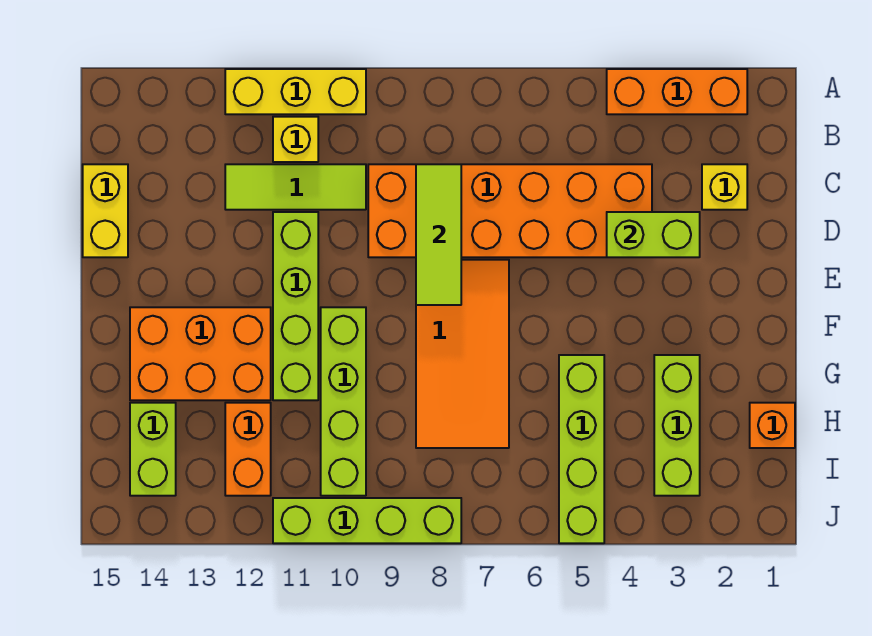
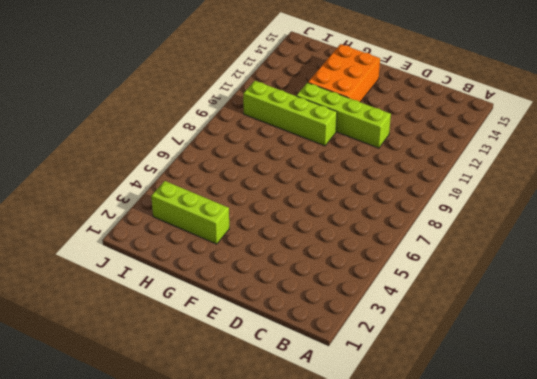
none -> orange brick A2:A4 level 1
none -> yellow brick A10:A12 level 1
none -> yellow brick B11 level 1

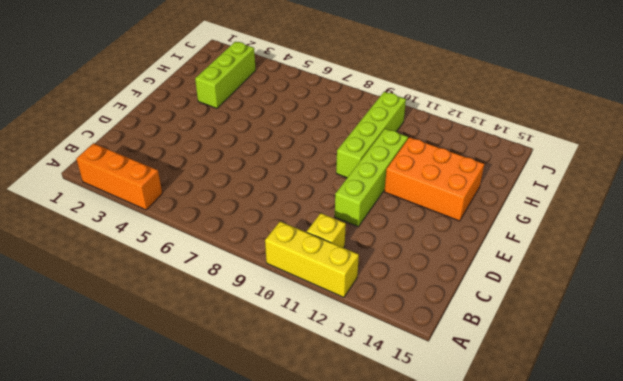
none -> yellow brick C2 level 1
none -> orange brick C4:D9 level 1
none -> lime tile C10:C12 level 1

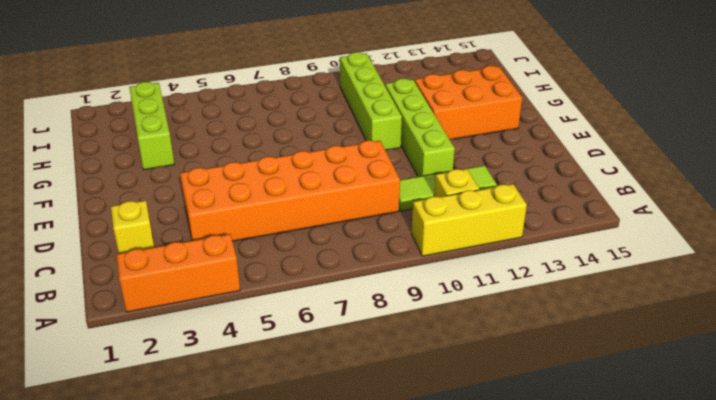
none -> yellow brick C15:D15 level 1
none -> orange tile E7:H8 level 1
none -> lime brick G5:J5 level 1

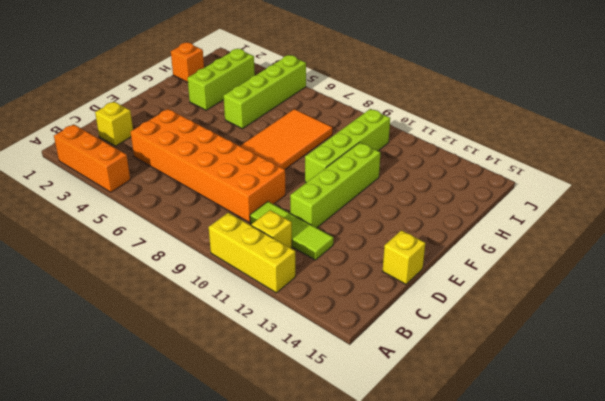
yellow brick D15 level 1 -> yellow brick C15:D15 level 1
none -> orange brick F12:G14 level 1
none -> orange brick H12:I12 level 1
none -> lime brick H14:I14 level 1

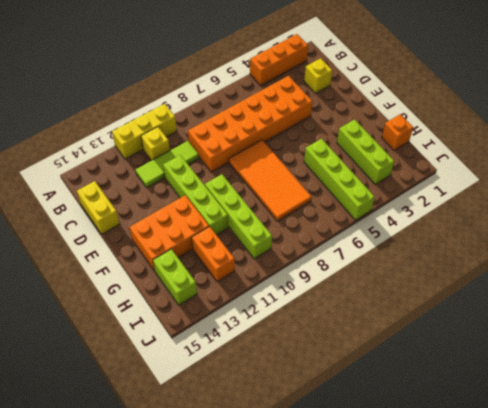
none -> lime brick J8:J11 level 1
none -> lime tile C8:E8 level 2
none -> lime brick D3:D4 level 2

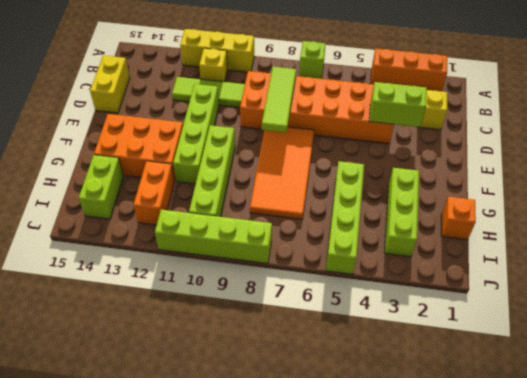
lime brick A7 level 1 -> none

